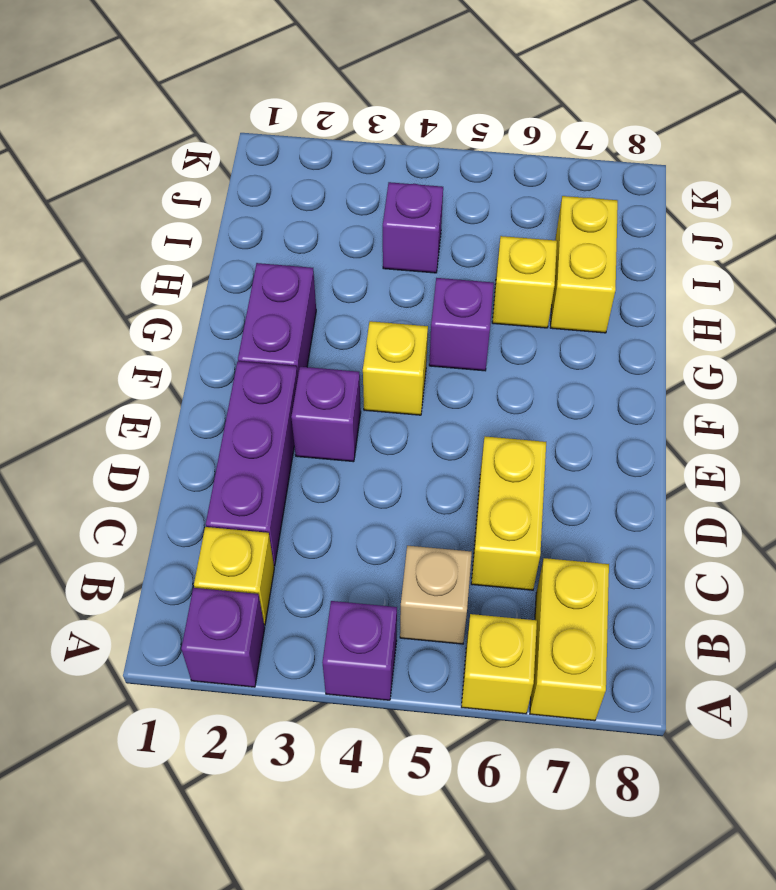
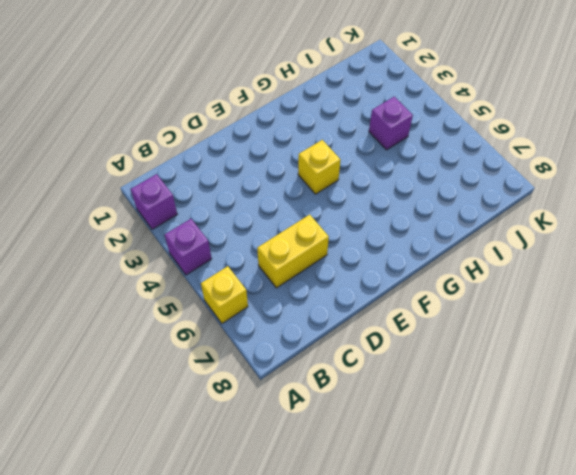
none -> yellow brick A7:B7 level 1
none -> yellow brick B2 level 1
none -> tan brick B5 level 1

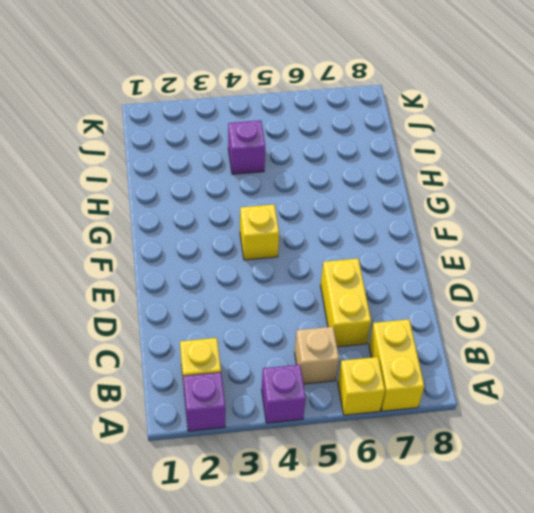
none -> purple brick C2:E2 level 1
none -> purple brick E3 level 1
none -> purple brick F2:G2 level 1

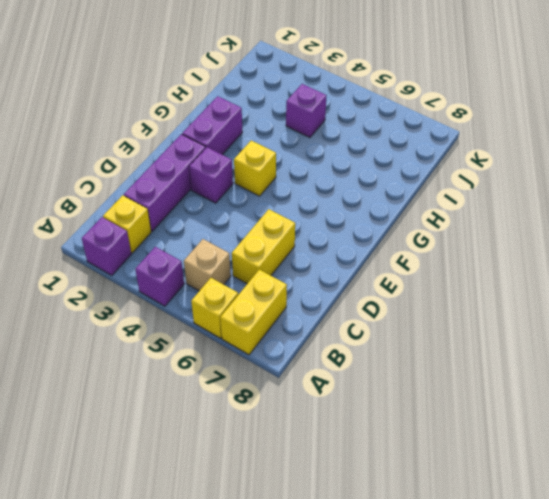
none -> purple brick G5 level 1
none -> yellow brick H6 level 1
none -> yellow brick H7:I7 level 1

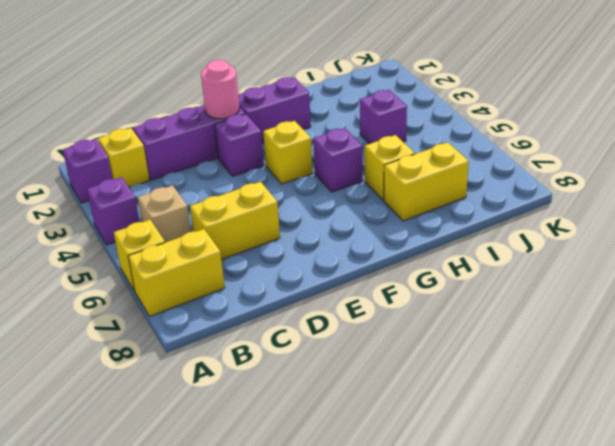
pink round brick E2 level 2 -> none

